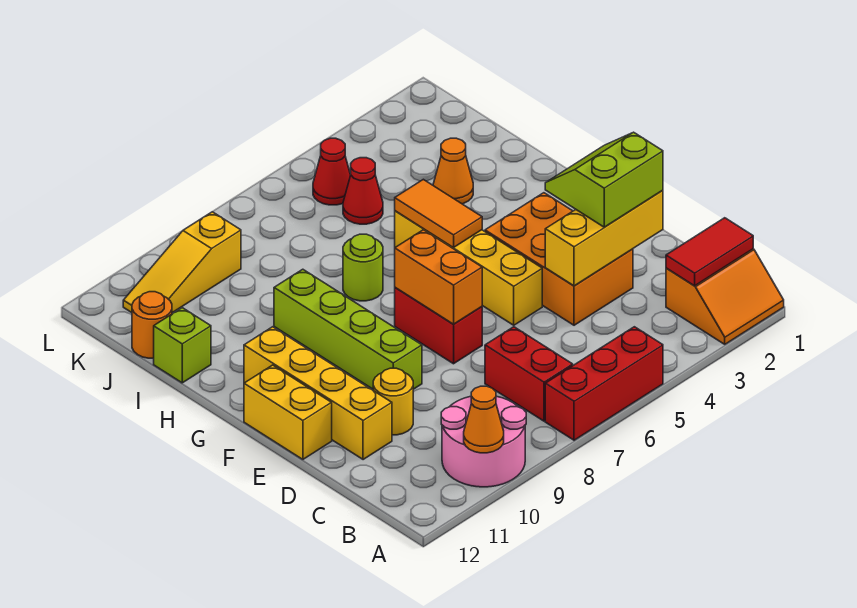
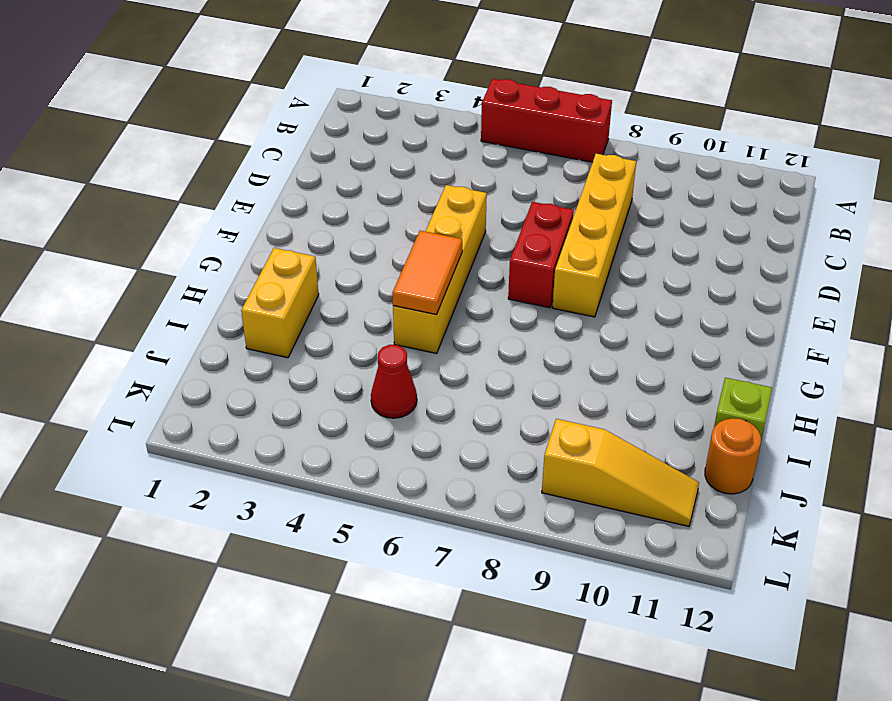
yellow brick C8:F8 level 1 -> yellow brick D11:G11 level 1
yellow brick H2:I2 level 1 -> yellow brick E12:F12 level 1
none -> orange slope A1:B2 level 1 top B
none -> pink round brick A9:B10 level 1
none -> red brick B7:C7 level 1

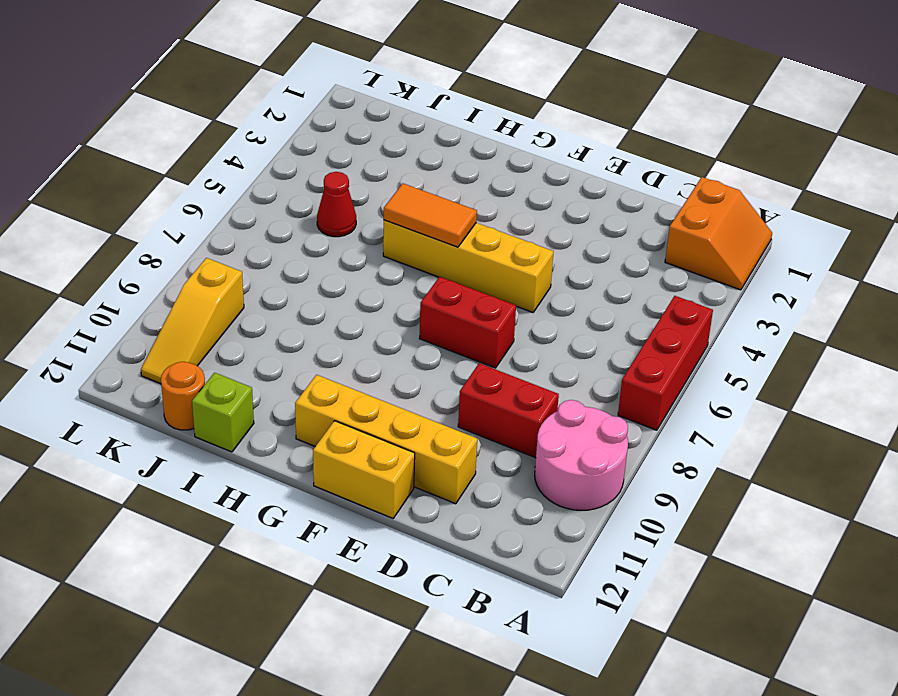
red brick C9:D9 level 1 -> red brick B7:C7 level 1
none -> orange brick D3:F4 level 1
none -> yellow round brick D10 level 1
none -> lime brick E9:H9 level 1

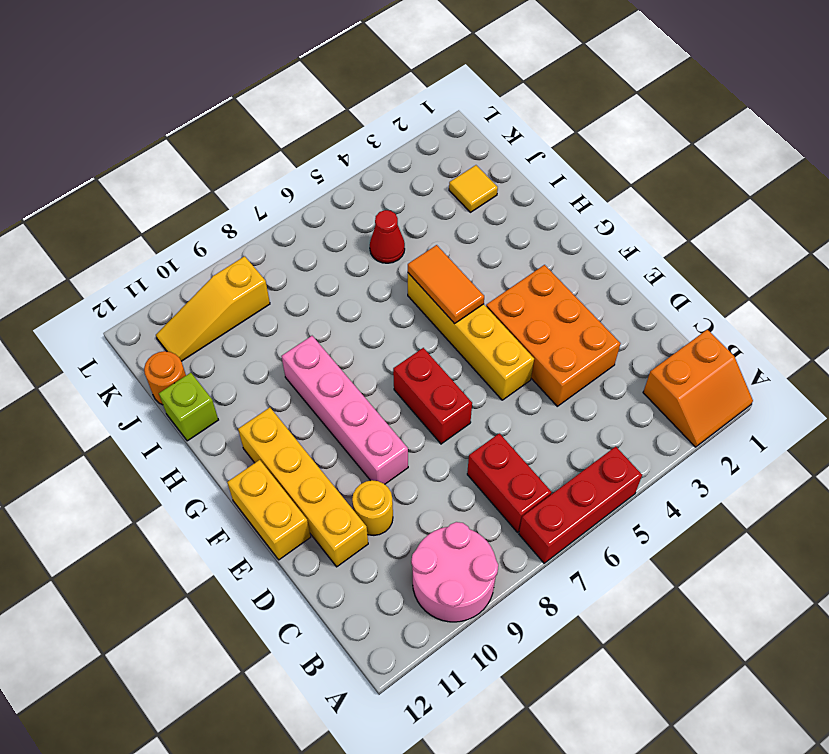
pink brick E9:H9 level 1 -> lime brick E9:H9 level 1
yellow tile J2 level 1 -> none
none -> lime round brick H7 level 1
none -> orange cone I3 level 1
none -> red cone K5 level 1

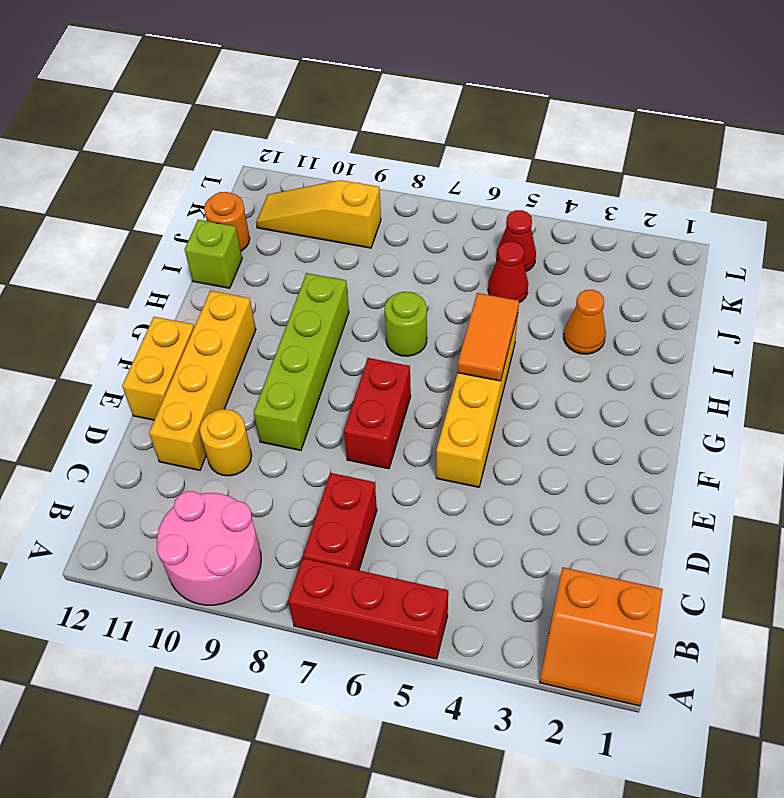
none -> orange brick D3:F4 level 1
none -> orange cone A10 level 2
none -> red tile B1:B2 level 2

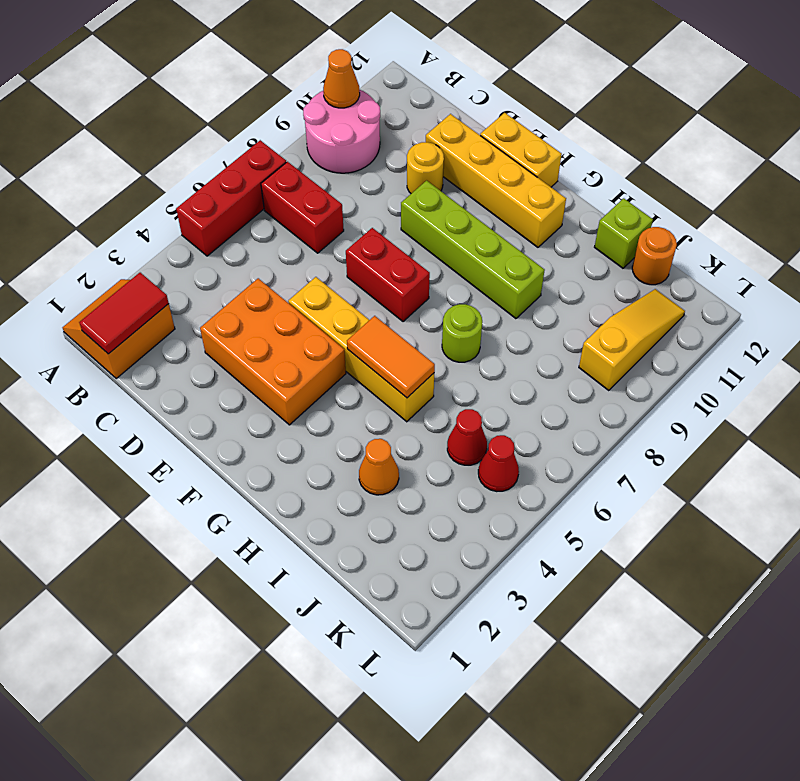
none -> yellow brick D2:D4 level 2
none -> orange brick E7:F7 level 2
none -> lime slope D2:E3 level 3 top D

